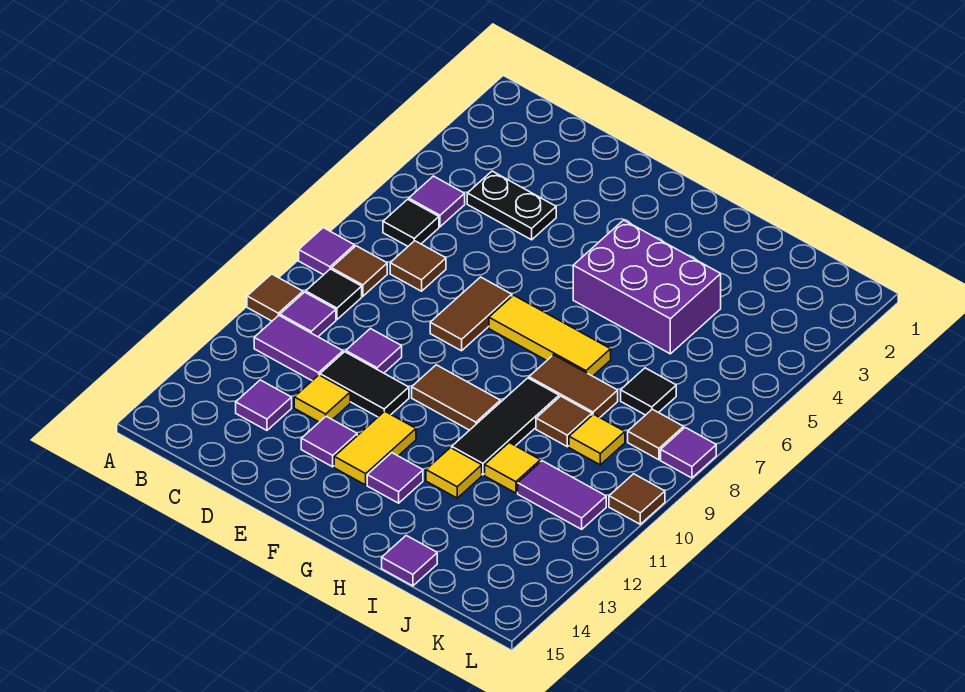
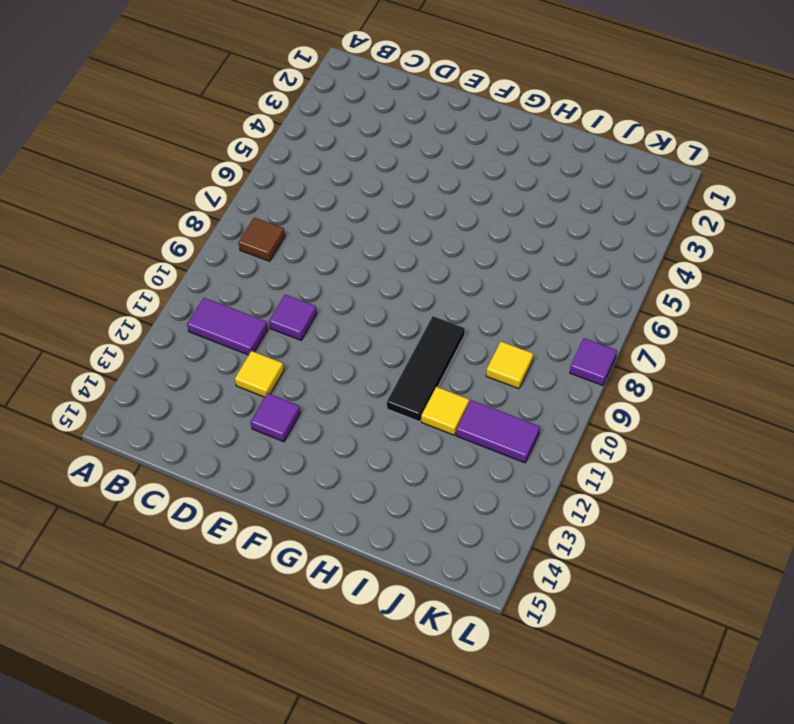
none -> purple tile A8 level 1
none -> brown tile A10 level 1
none -> purple tile B5 level 1
none -> black tile B6 level 1

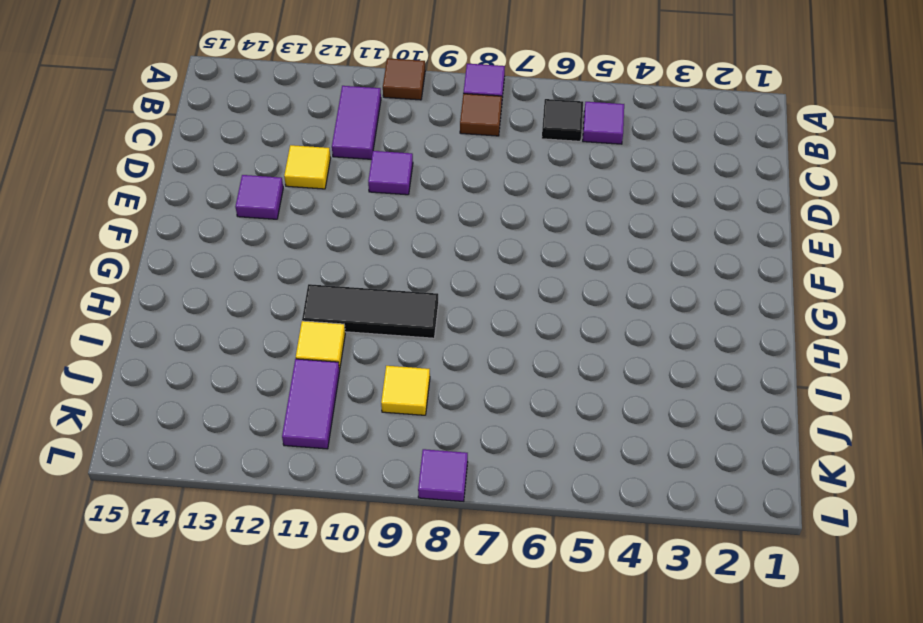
none -> black tile B9 level 1
none -> purple tile B10 level 1
none -> black plate C4:D4 level 1
none -> brown tile C7 level 1

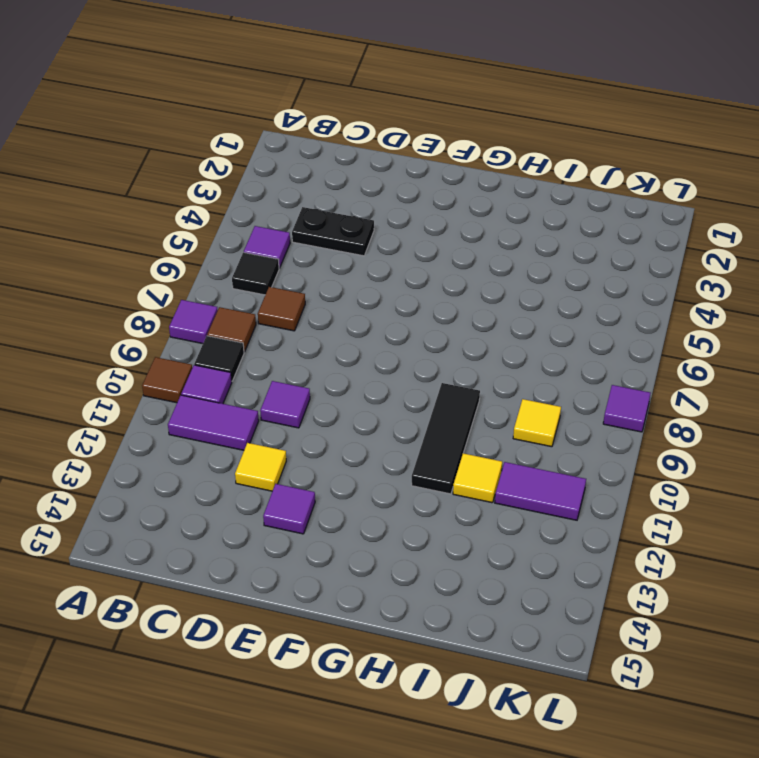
none -> purple tile C13 level 1
none -> black tile D11:E11 level 1
none -> brown tile E7:E8 level 1
none -> yellow tile F7:H7 level 1

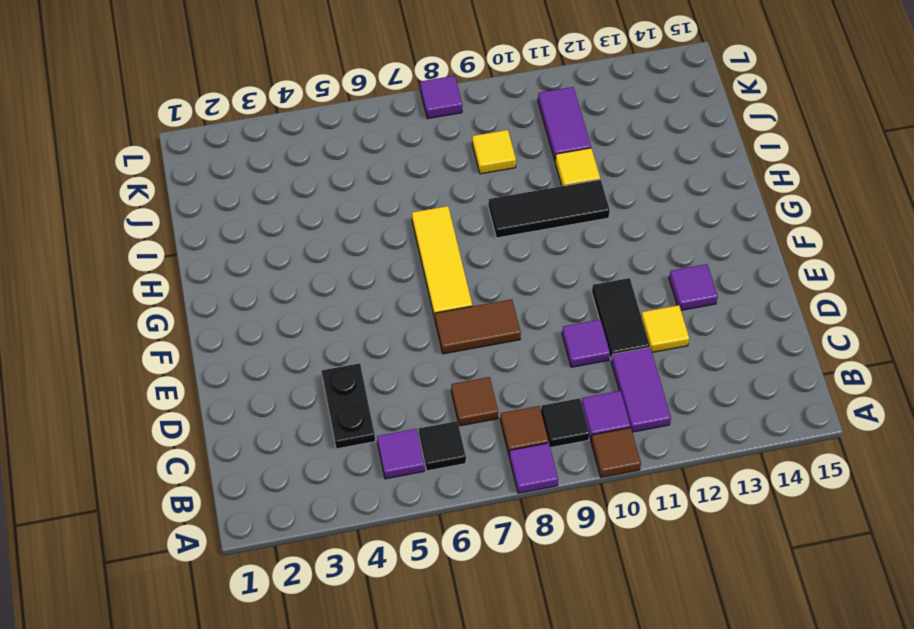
none -> purple tile C13 level 1
none -> brown tile F10:G10 level 1
none -> yellow tile F12:F13 level 1
none -> purple brick G4:I5 level 1

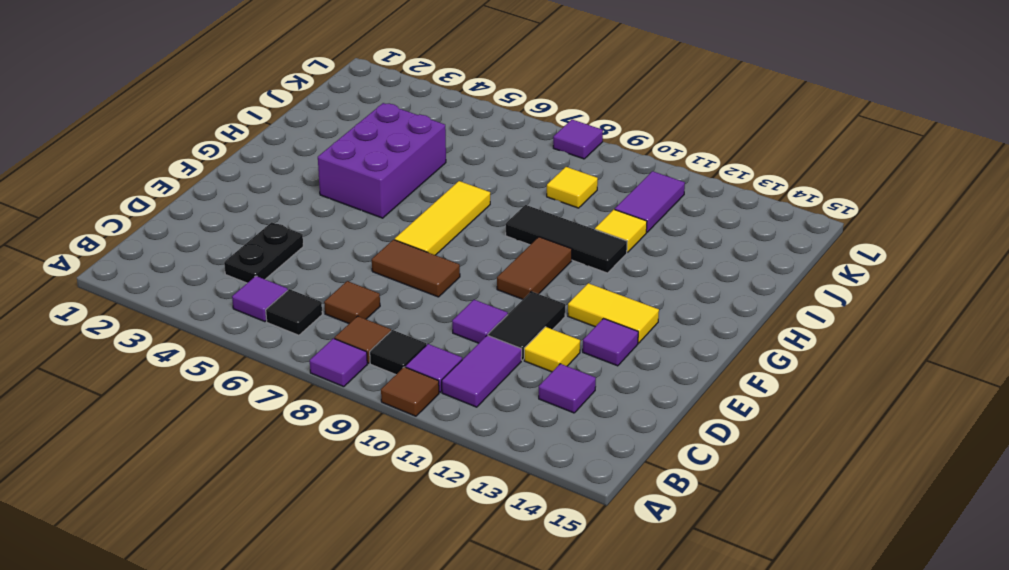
none -> purple tile G13 level 1
none -> brown tile H8:I8 level 1
none -> yellow tile H12 level 1
none -> brown tile I9 level 1

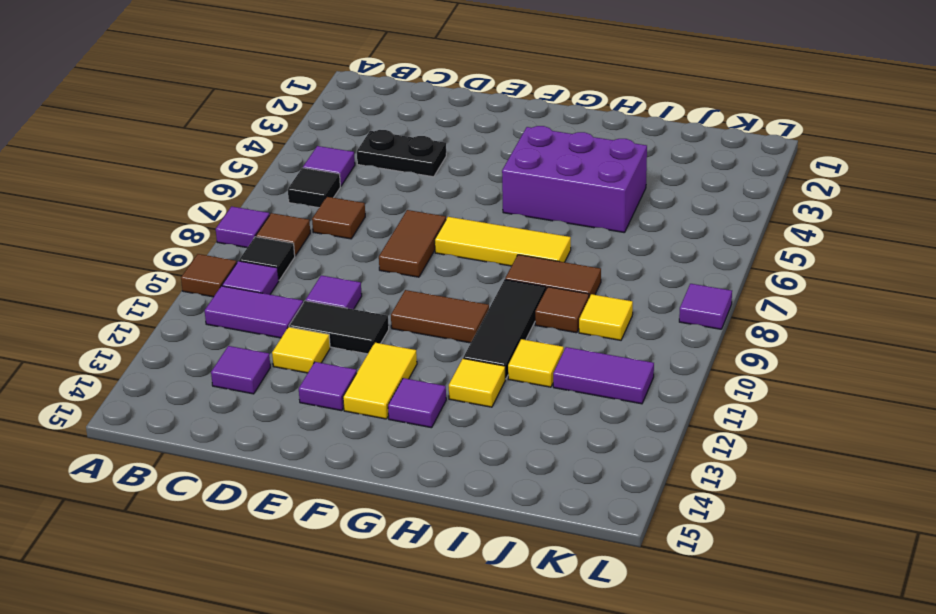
none -> purple tile I15 level 1
none -> black tile J7 level 1
none -> brown tile K8 level 1
none -> brown tile L10 level 1

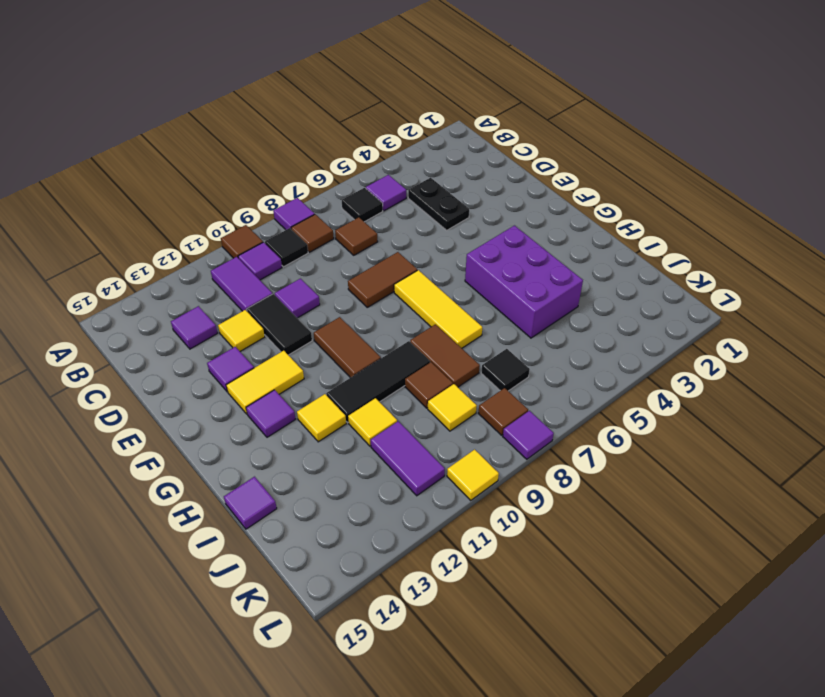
yellow tile L10 level 1 -> brown tile L10 level 1

